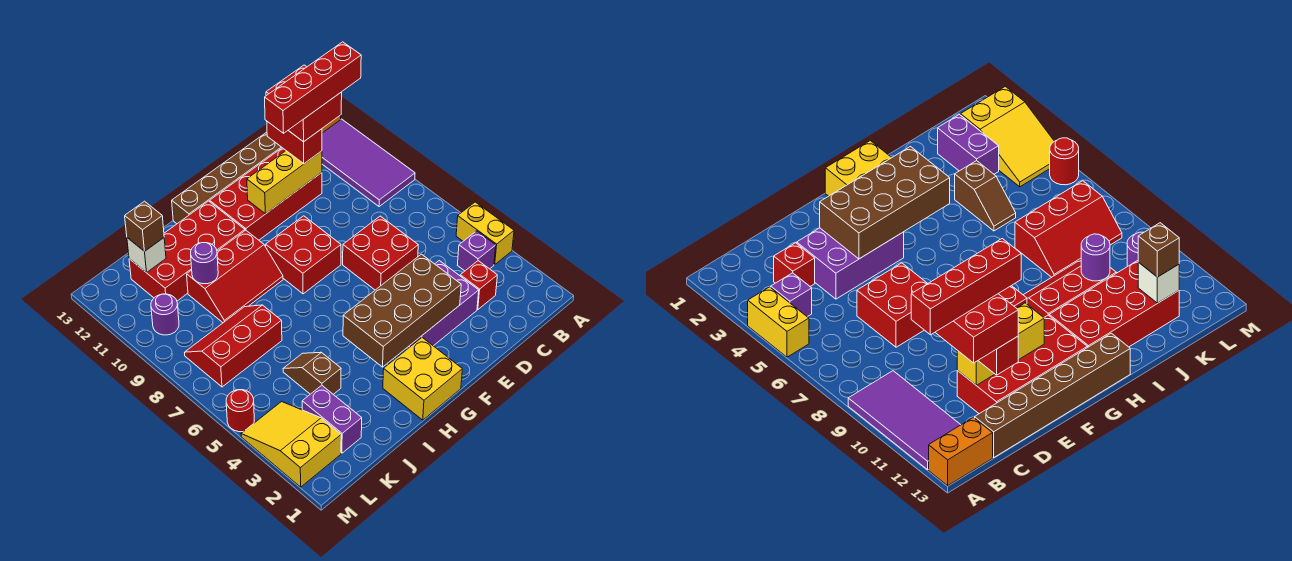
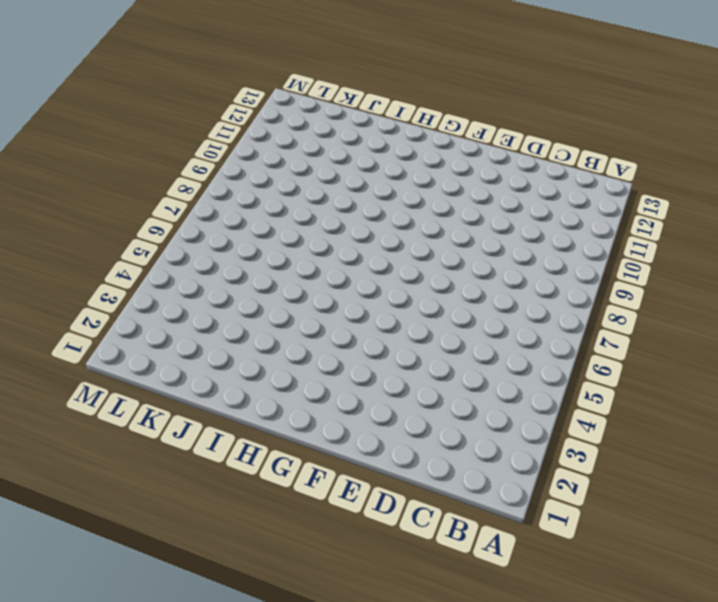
none -> yellow brick A4:A5 level 1
none -> purple tile A9:B12 level 1
none -> orange brick A13:B13 level 1

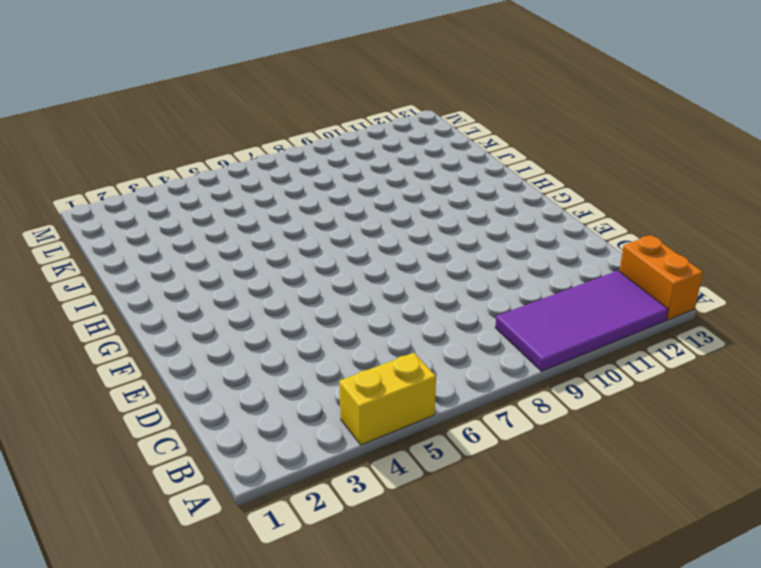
none -> purple brick B4 level 1
none -> red brick C3 level 1
none -> brown brick C13:H13 level 1

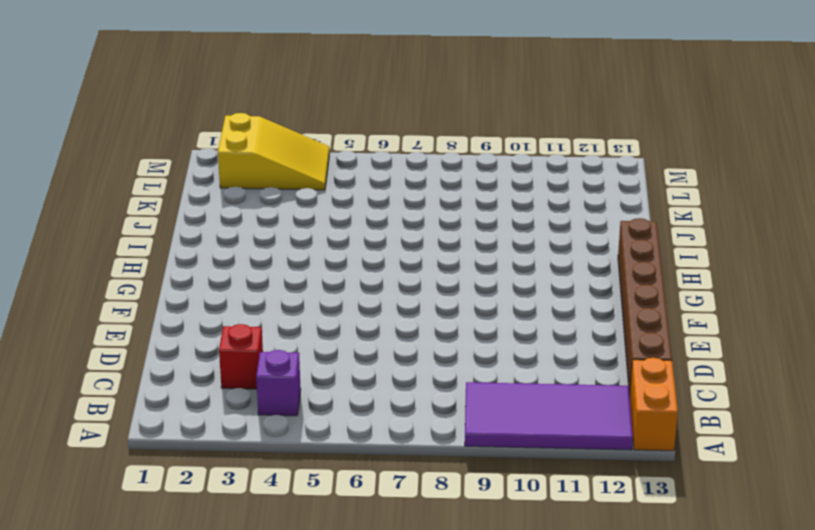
none -> yellow brick A4:A5 level 1
none -> purple brick D3:F4 level 1
none -> red brick D6:E7 level 1

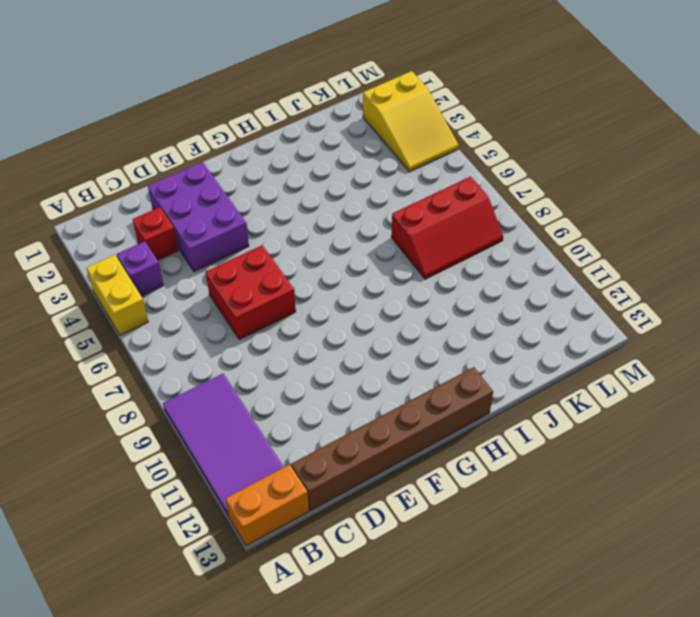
purple brick D2:E4 level 1 -> purple brick D3:F4 level 1
none -> red brick D11:G12 level 1
none -> red brick F8:G9 level 1
none -> yellow brick G1:H2 level 1

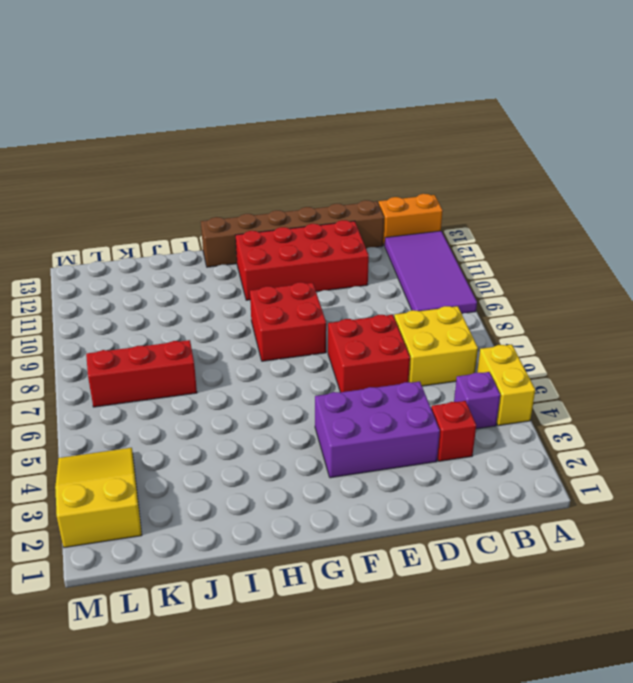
yellow brick B6:C7 level 1 -> yellow brick G1:H2 level 1
none -> red slope H9:J10 level 1 top 10
none -> red brick H11:K12 level 1
none -> brown slope J4:J5 level 1 top 4

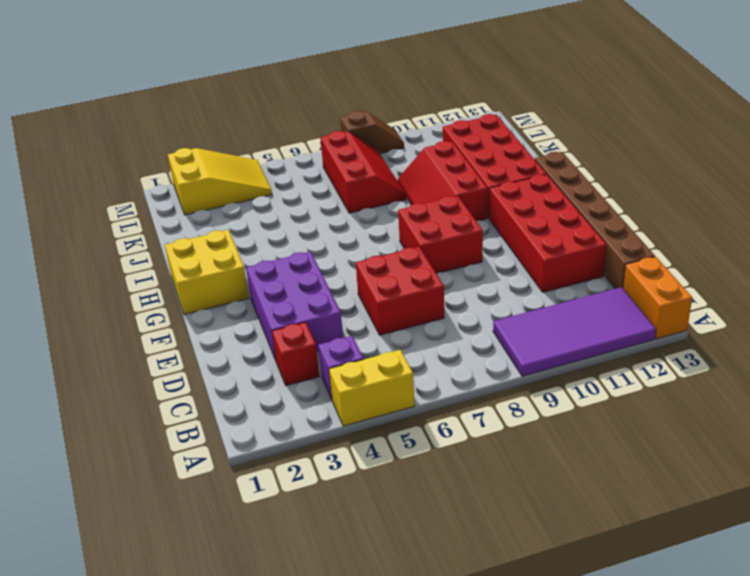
brown slope M8:M9 level 1 top 8 -> brown slope J4:J5 level 1 top 4
none -> purple brick K2:K3 level 1
none -> purple round brick L10 level 1
none -> red round brick M5 level 1

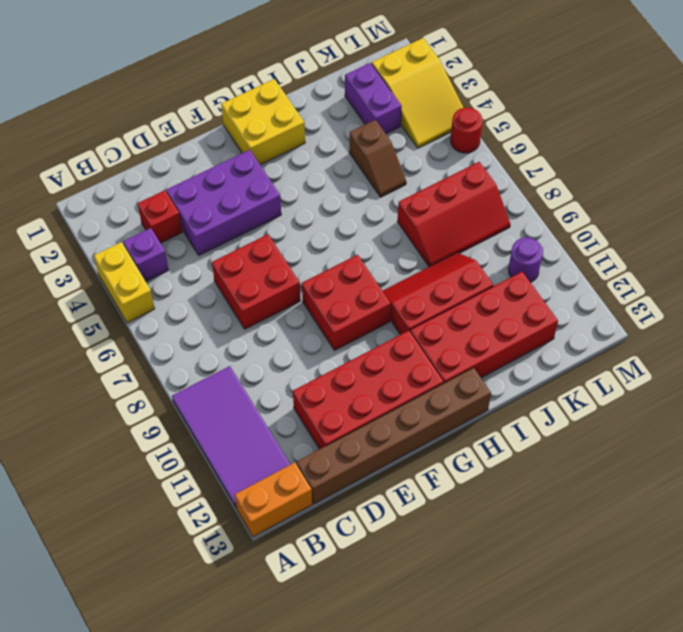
none -> yellow brick D11:F11 level 2
none -> brown brick E3:H4 level 2
none -> purple round brick J10 level 2

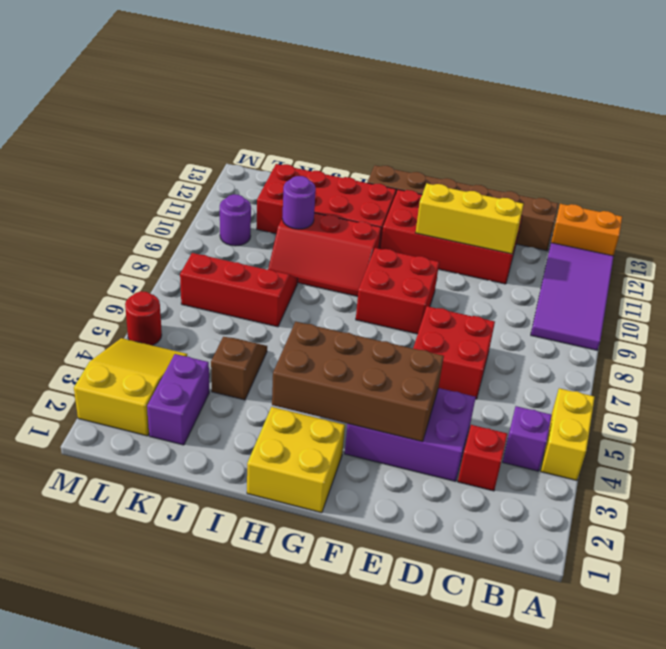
none -> white brick K12 level 2
none -> red brick D11:D12 level 3
none -> brown brick K12 level 3

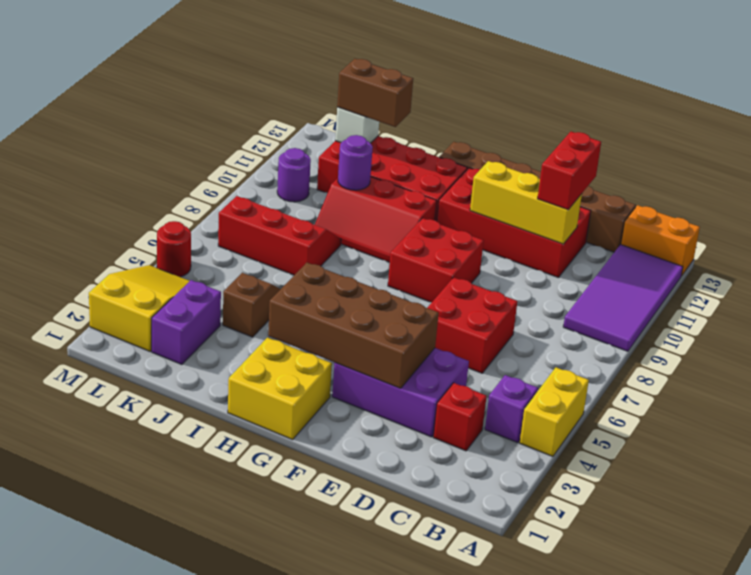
brown brick J12:K12 level 3 -> brown brick K12 level 3
none -> red brick C11:D12 level 4
none -> red brick B11:E11 level 5

